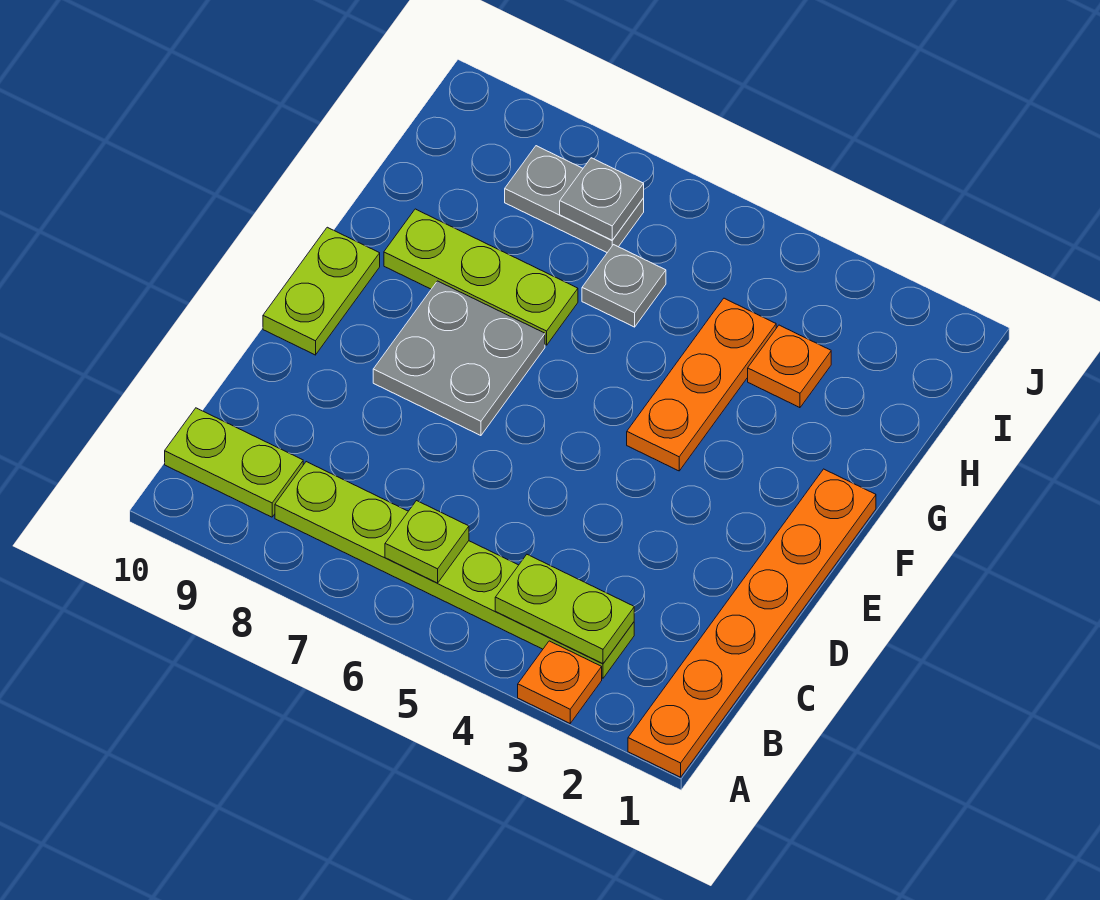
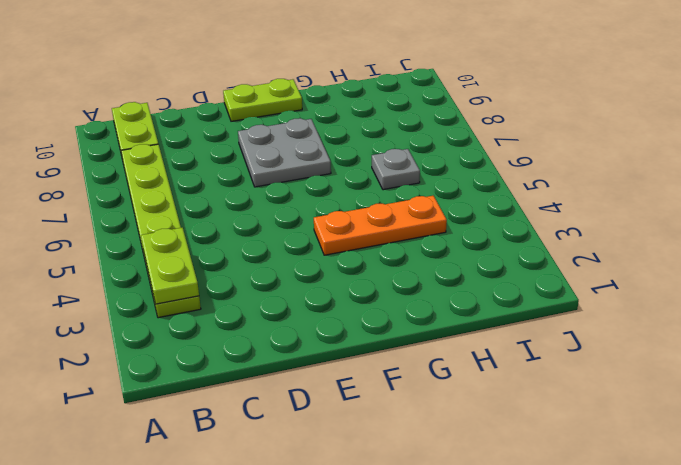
none -> orange plate A1:F1 level 1
none -> orange plate A3 level 1
none -> lime plate G7:G9 level 1

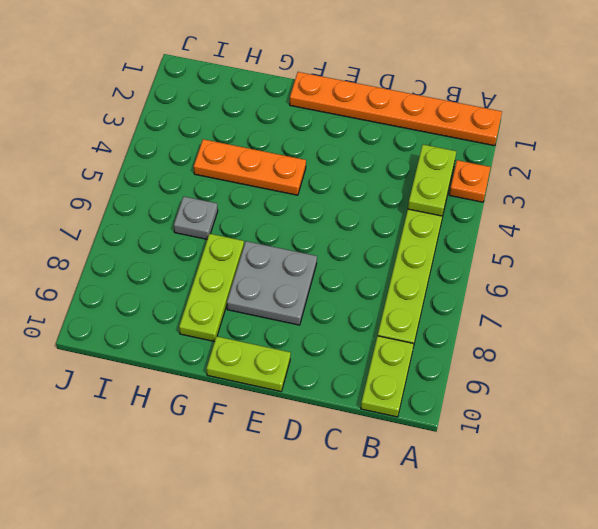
none -> orange plate H3 level 1
none -> grey plate I7:I8 level 1
none -> lime plate B6 level 2

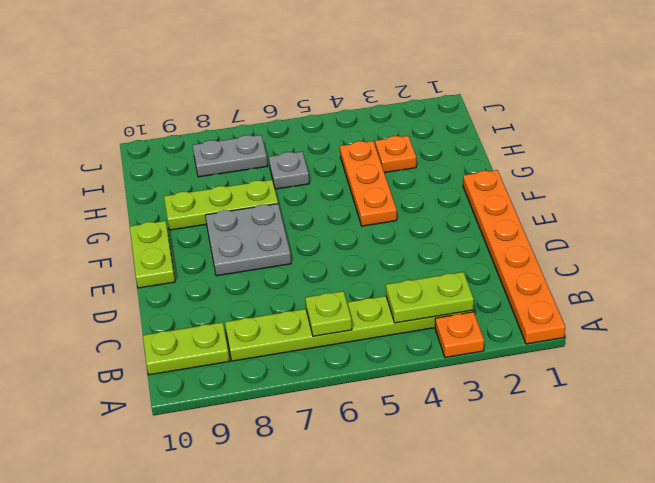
none -> grey plate I7 level 2

